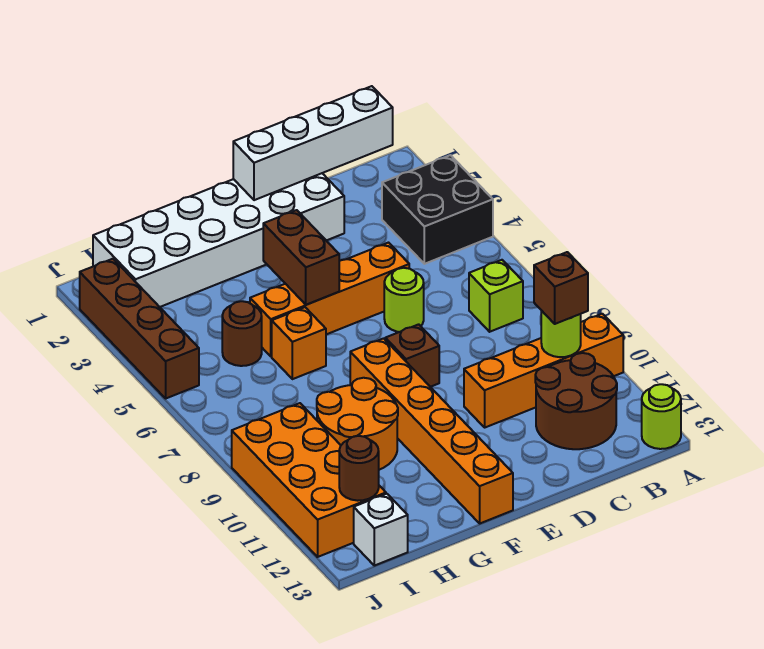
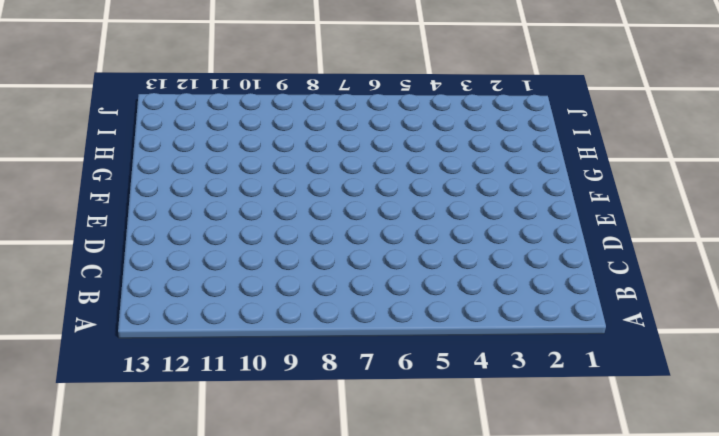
none -> black brick A3:B4 level 1
none -> orange brick A10:D10 level 1
none -> lime round brick A13 level 1

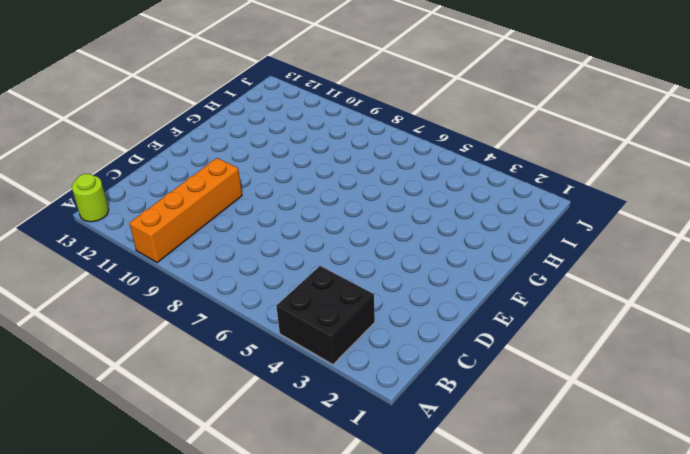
none -> lime brick B7 level 1
none -> brown round brick B11:C12 level 1
none -> white brick D1:I2 level 1

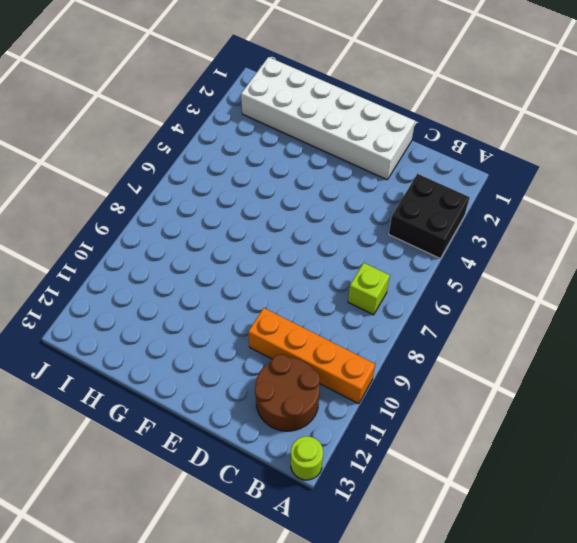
none -> orange brick D5:G5 level 1
none -> lime round brick D6 level 1
none -> brown brick E8 level 1

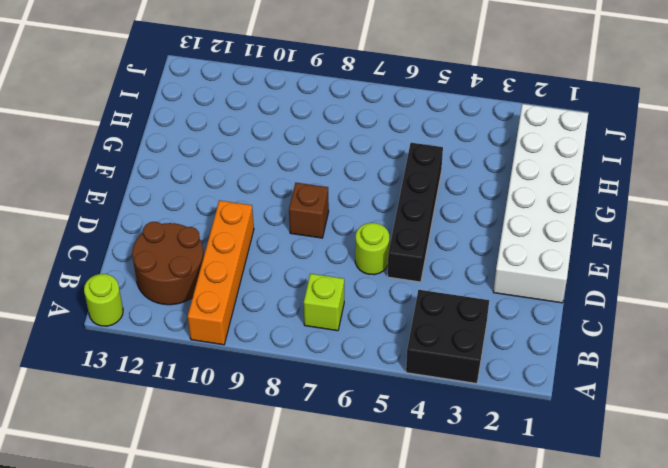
black brick D5:G5 level 1 -> orange brick D5:G5 level 1
none -> orange brick F8:F13 level 1
none -> orange brick G6 level 1
none -> orange round brick G9:H10 level 1

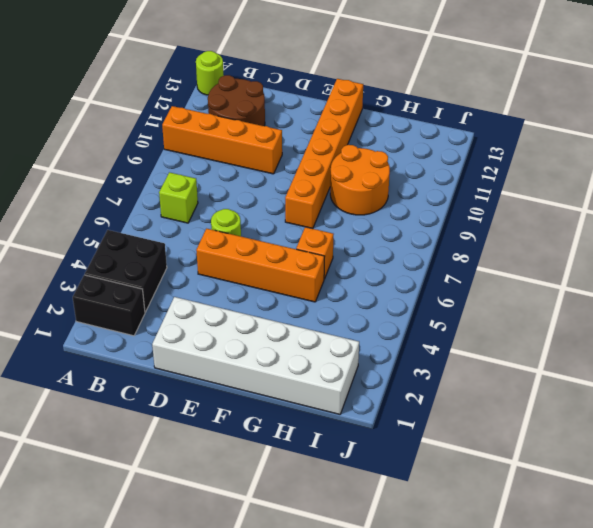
black brick A2:B2 level 1 -> none
none -> brown brick E8 level 1
none -> brown round brick H5 level 1
none -> orange brick I9:J12 level 1

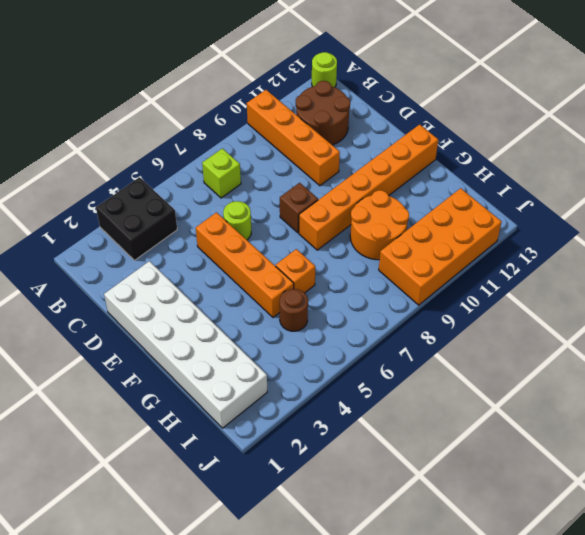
none -> white brick I13 level 1
none -> brown brick J2:J5 level 1
none -> white brick B1:E1 level 2

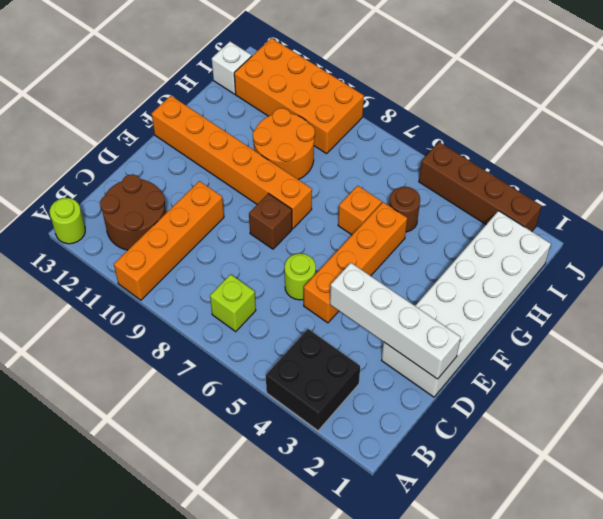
white brick D1:D4 level 2 -> white brick B1:E1 level 2
none -> lime round brick B10 level 2
none -> brown brick F4:F5 level 2
none -> brown round brick I12 level 2

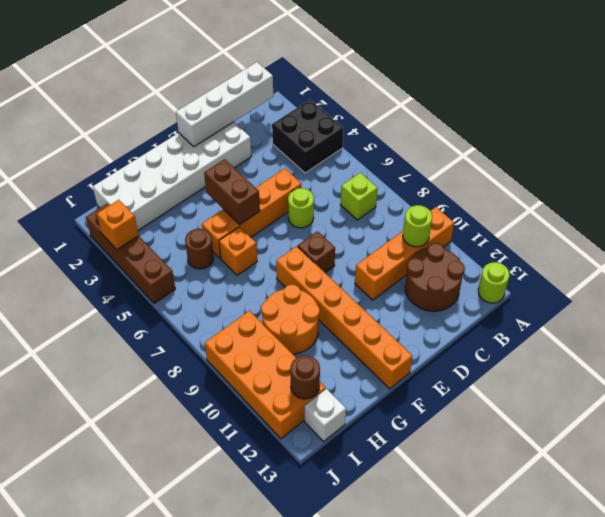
orange brick J3 level 2 -> none
none -> brown brick B10 level 3

